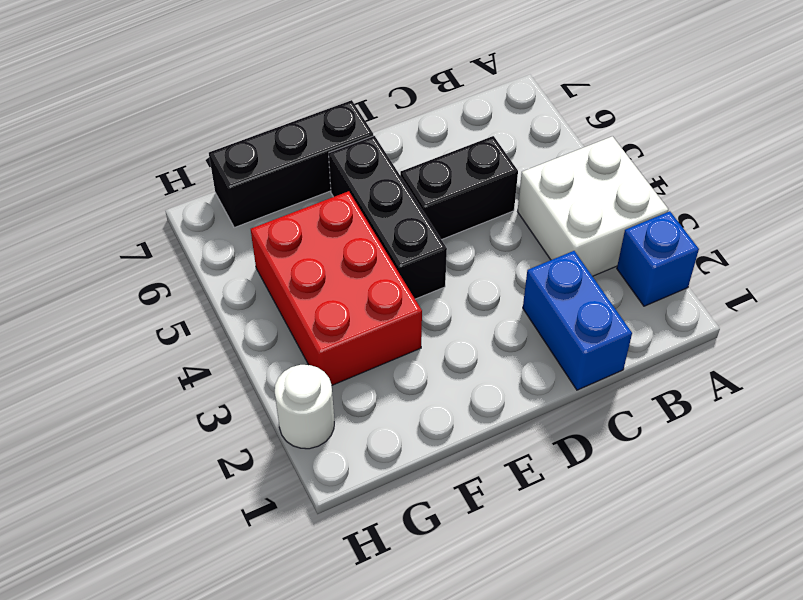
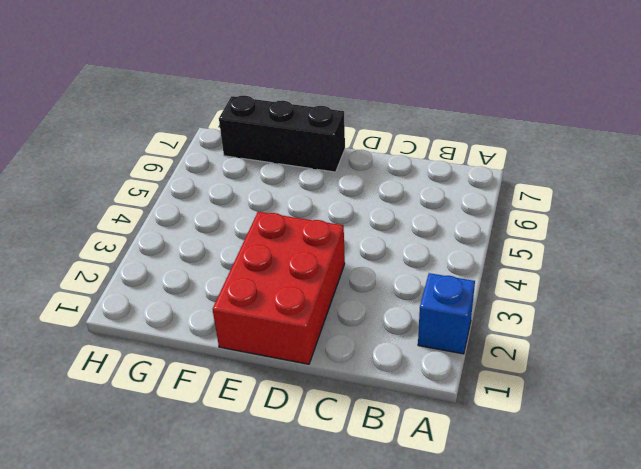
red brick D1:E3 level 1 -> red brick F3:G5 level 1
none -> white brick A3:B4 level 1
none -> blue brick C1:C2 level 1

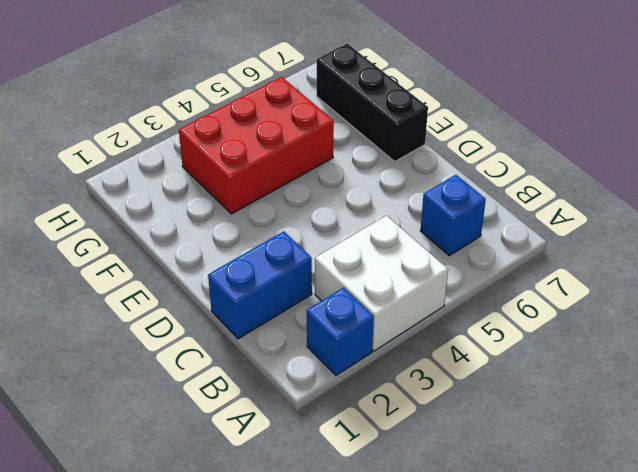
blue brick B6 level 1 -> none
none -> black brick C5:D5 level 1
none -> black brick E4:E6 level 1

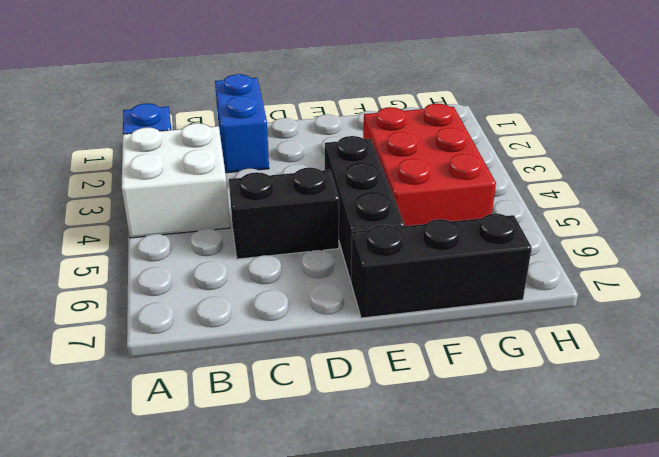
none -> white round brick H2 level 1

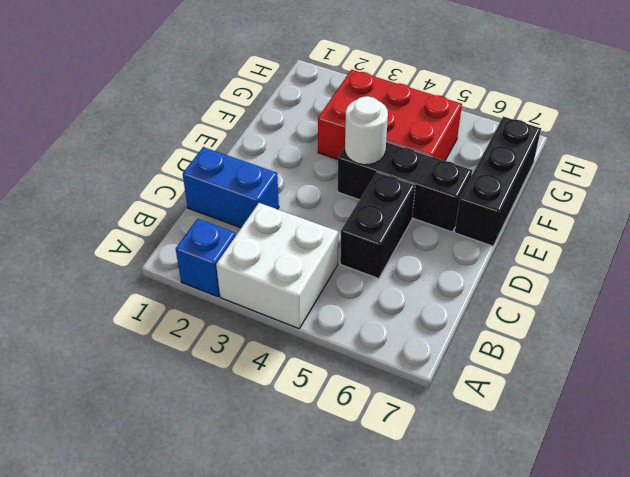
white round brick E4 level 2 -> white round brick H2 level 1

